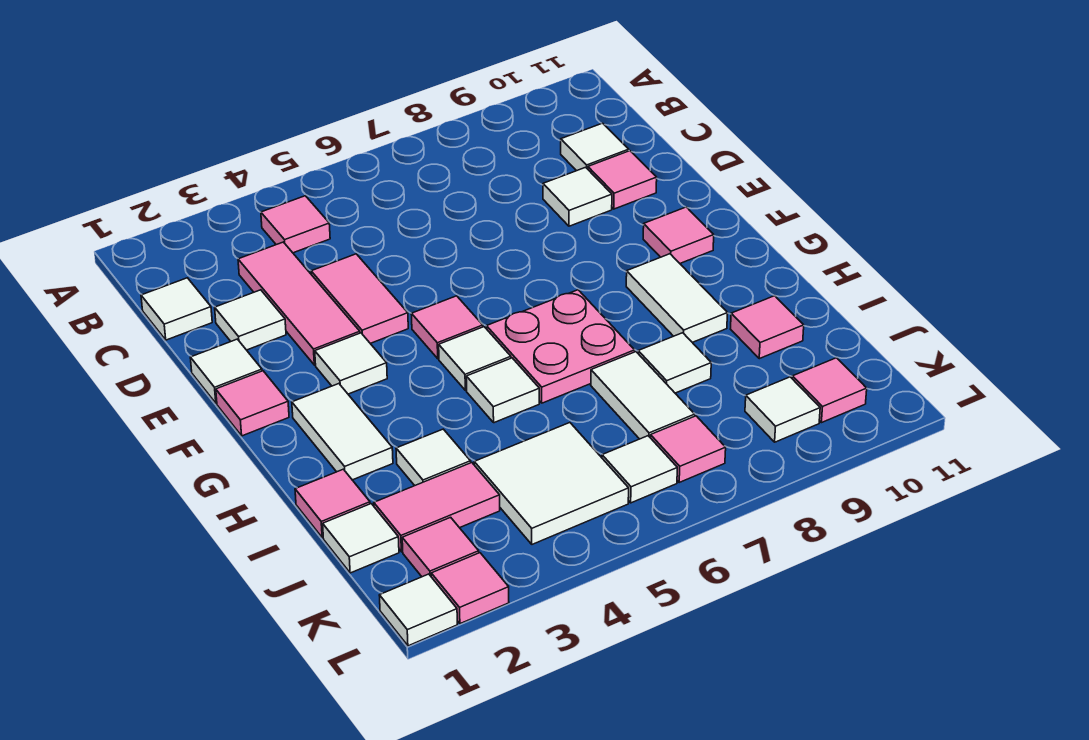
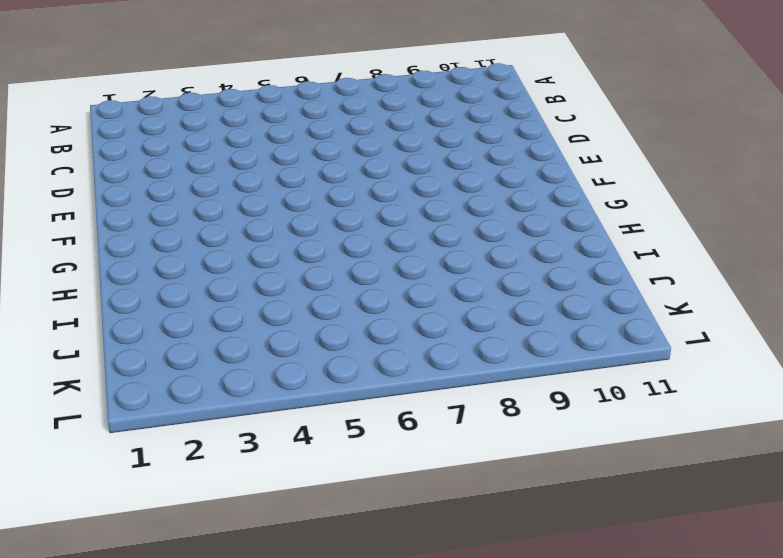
none -> pink tile B4 level 1
none -> white tile C1 level 1
none -> pink tile C3:E3 level 1
none -> white tile C10 level 1

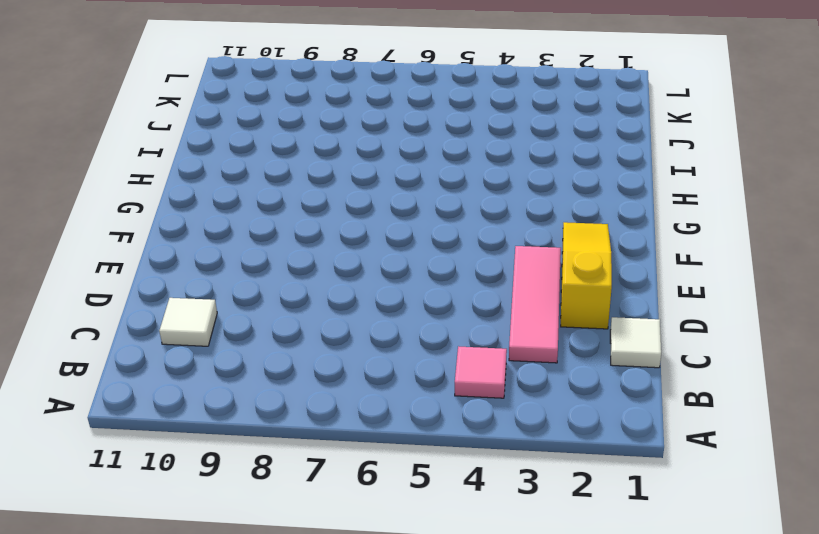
yellow slope D2:F2 level 1 top D -> white tile D2 level 1
none -> pink tile D4:E4 level 1
none -> white tile D9 level 1
none -> pink tile D10 level 1
none -> white tile E1 level 1

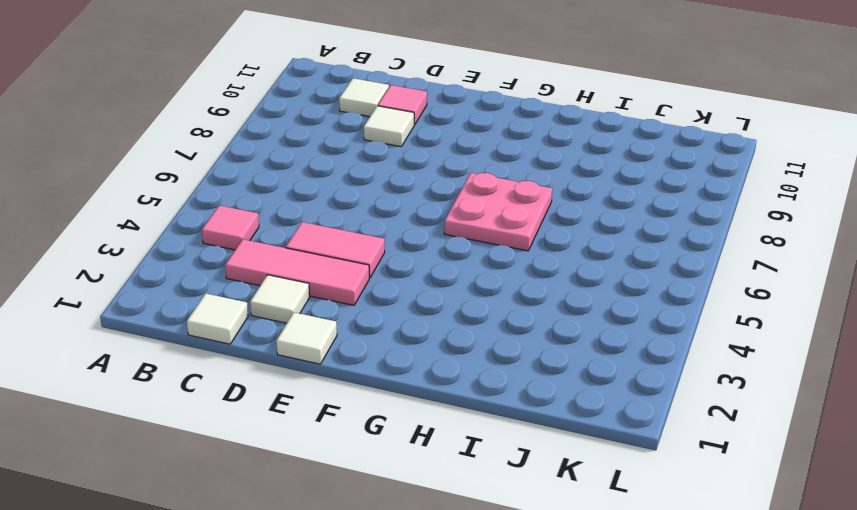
none -> pink tile F1 level 1
none -> white tile F3 level 1
none -> pink tile F5 level 1
none -> pink tile F10 level 1

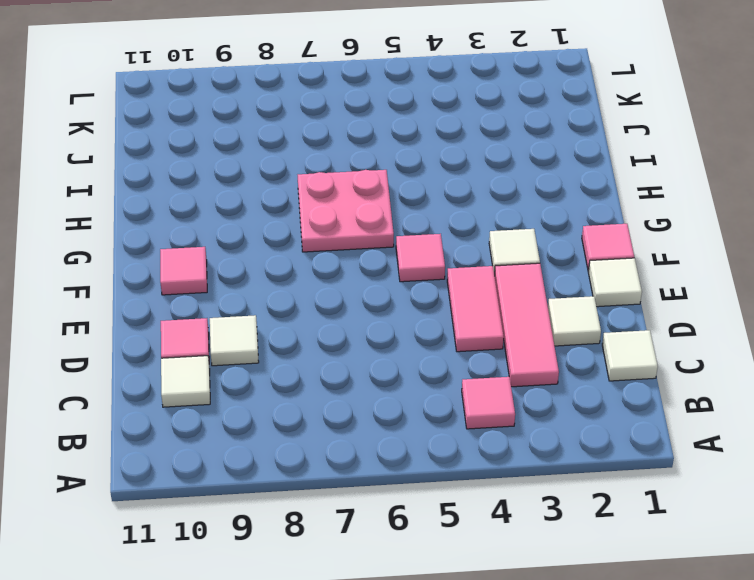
none -> white tile G2:H2 level 1
none -> white tile G5 level 1
none -> white tile G9:H9 level 1
none -> white tile H5 level 1

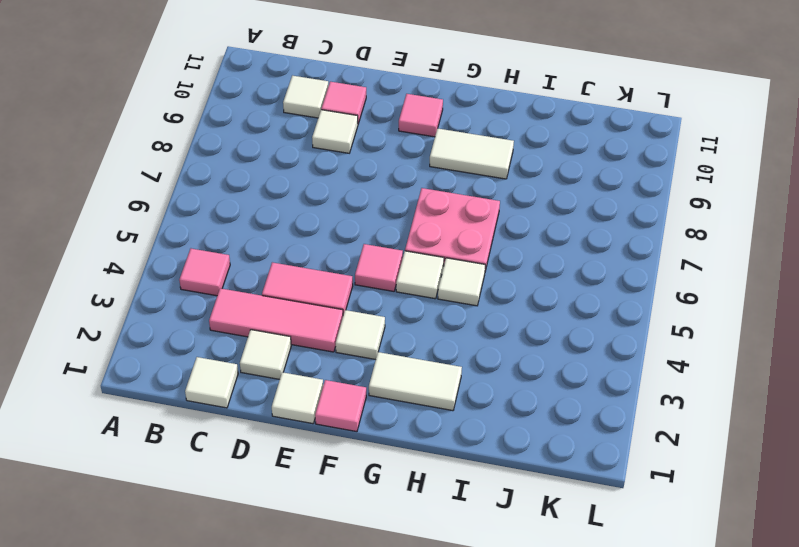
none -> pink tile I1 level 1
none -> white tile I3 level 1
none -> white tile I7:J7 level 1
none -> white tile I8 level 1

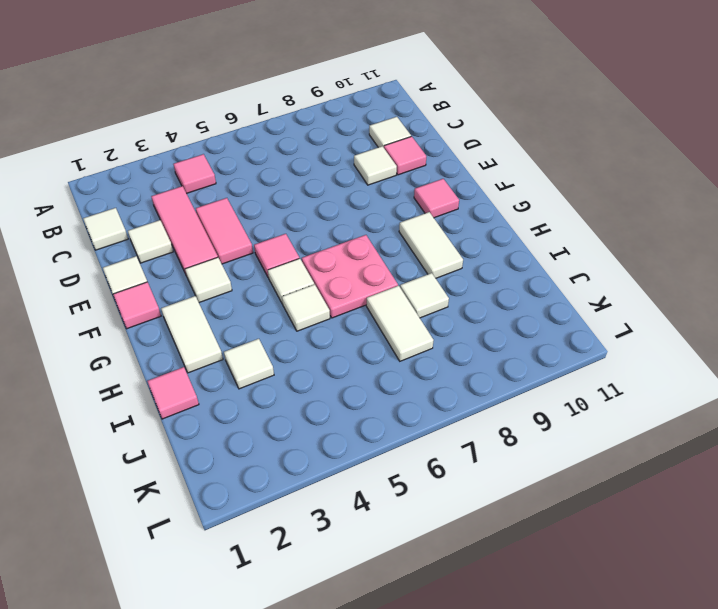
none -> pink tile I10 level 1
none -> white tile J1 level 1
none -> pink tile J2:J3 level 1
none -> white tile J4:K5 level 1

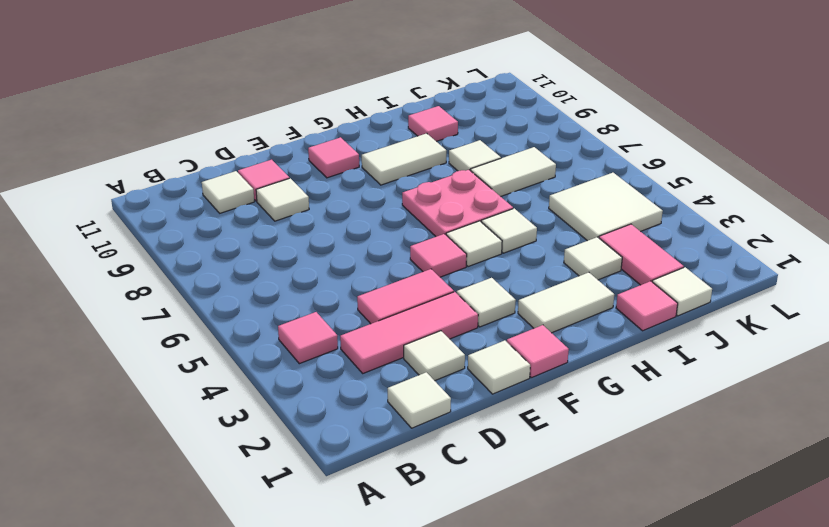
none -> pink tile K2 level 1
none -> white tile K6 level 1
none -> pink tile K7 level 1
none -> white tile K9 level 1

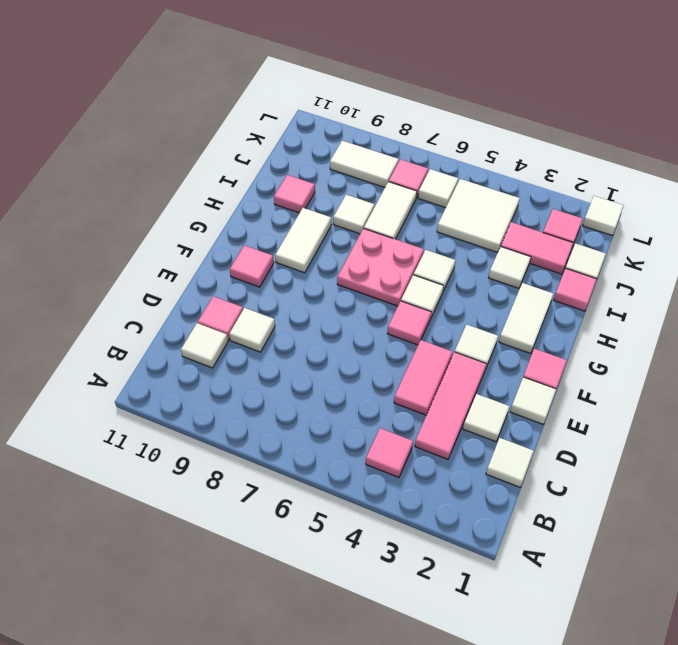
white tile K8:K9 level 1 -> white tile K9 level 1
none -> pink tile K10 level 1
none -> pink tile L2 level 1

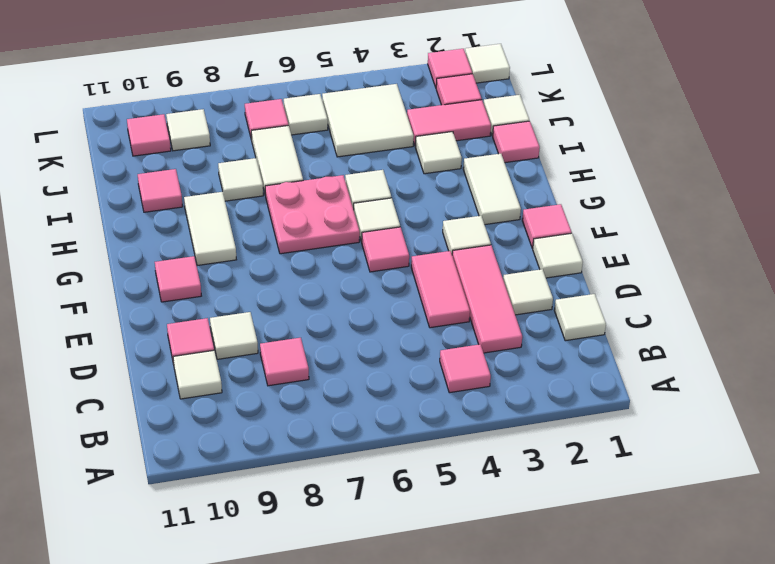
pink tile C8 level 1 -> none

